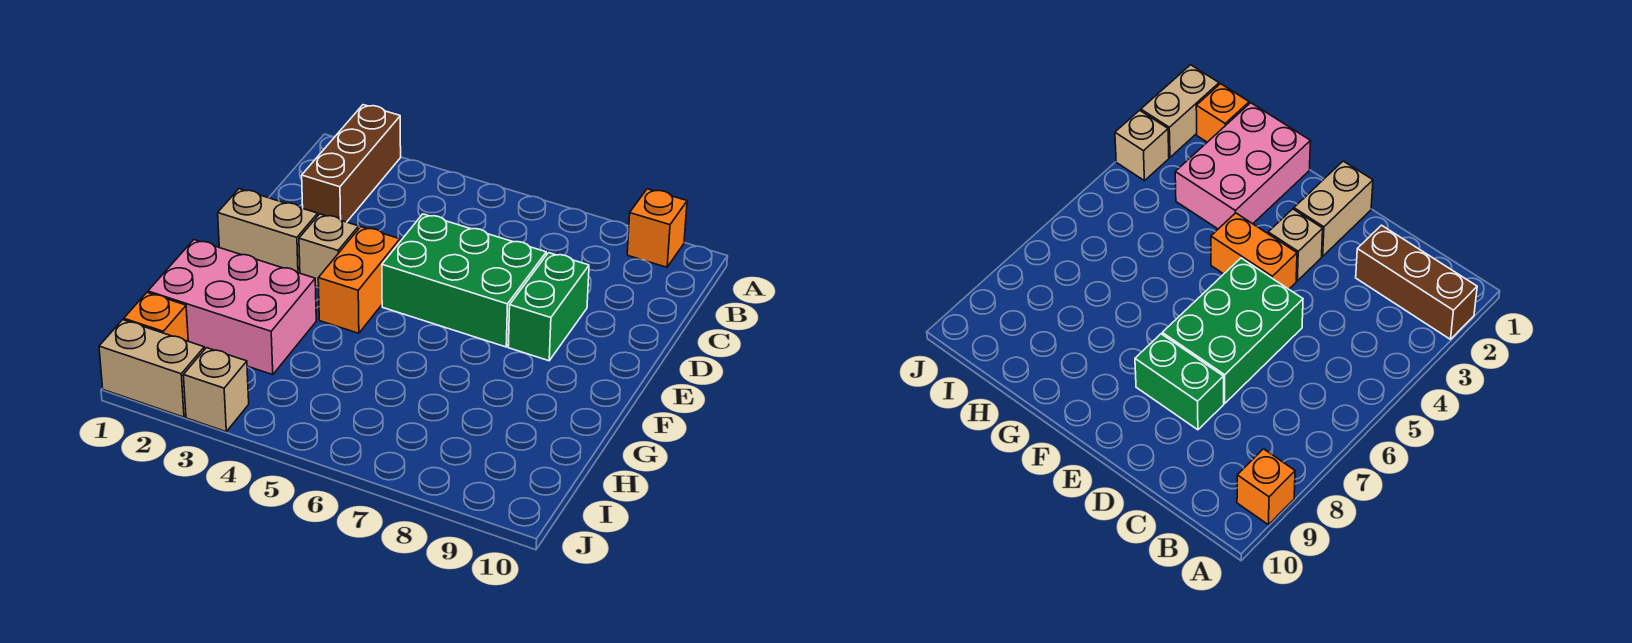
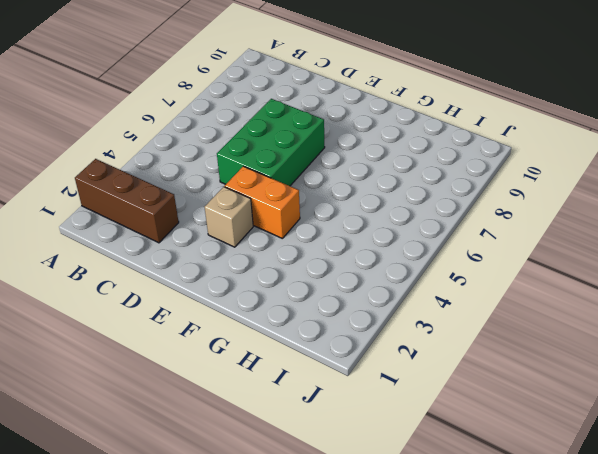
none -> orange brick A9 level 1
none -> green brick D8:E8 level 1

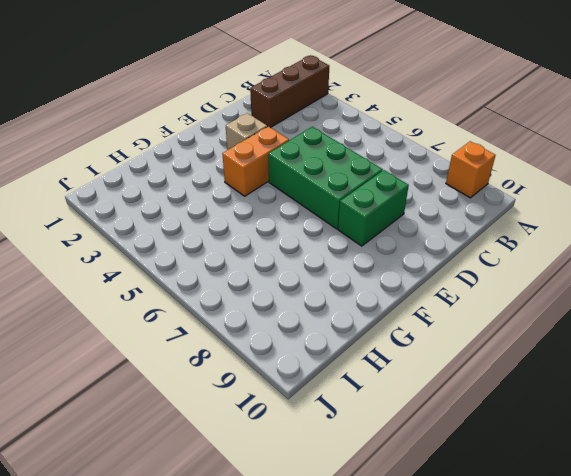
none -> tan brick E1:E2 level 1
none -> pink brick G1:H3 level 1

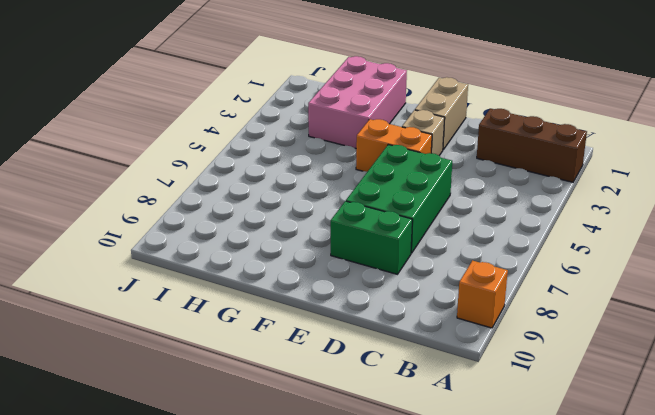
none -> orange brick I1 level 1
none -> tan brick J1:J2 level 1

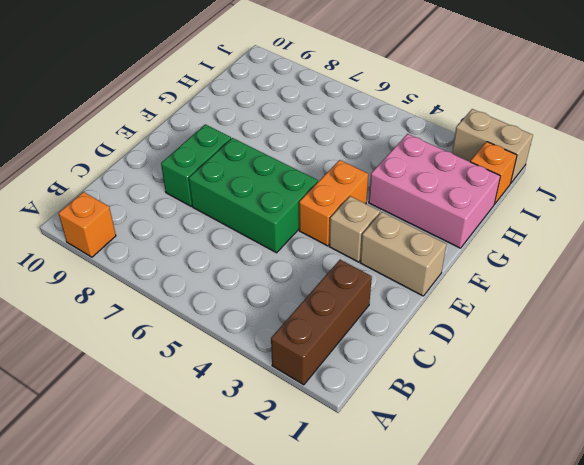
none -> tan brick J3 level 1

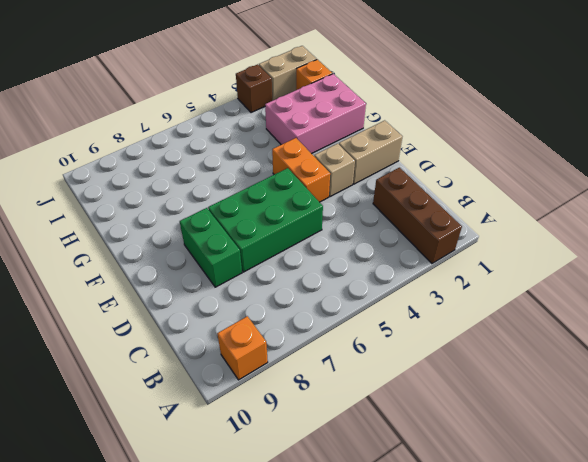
brown brick J3 level 1 -> tan brick J3 level 1

